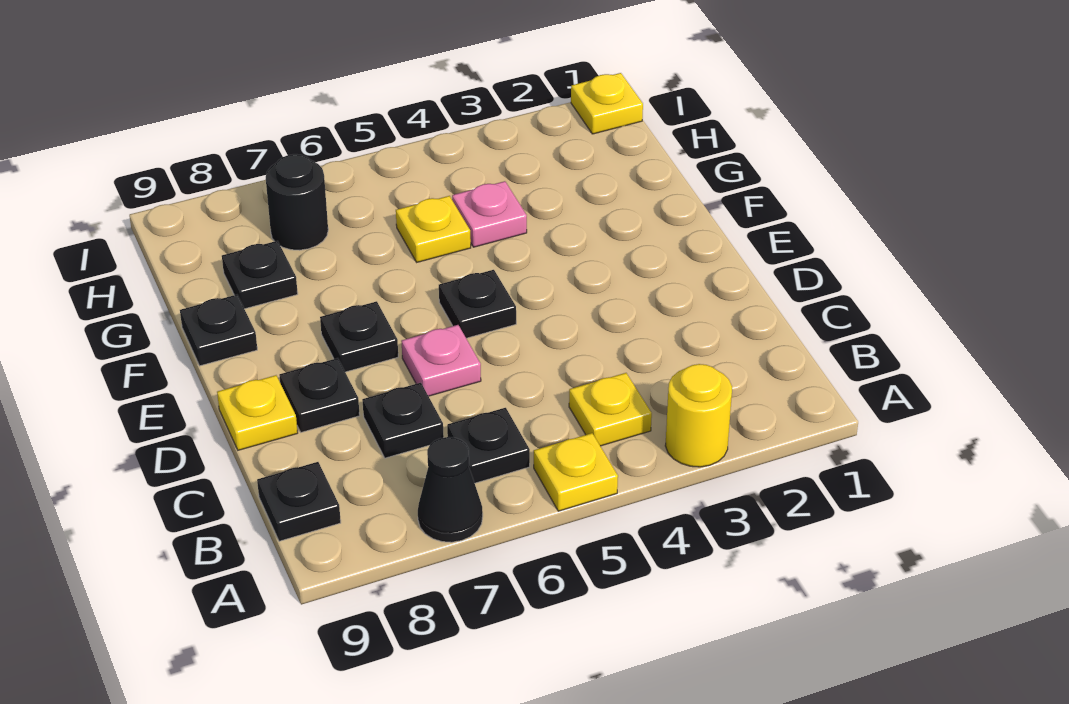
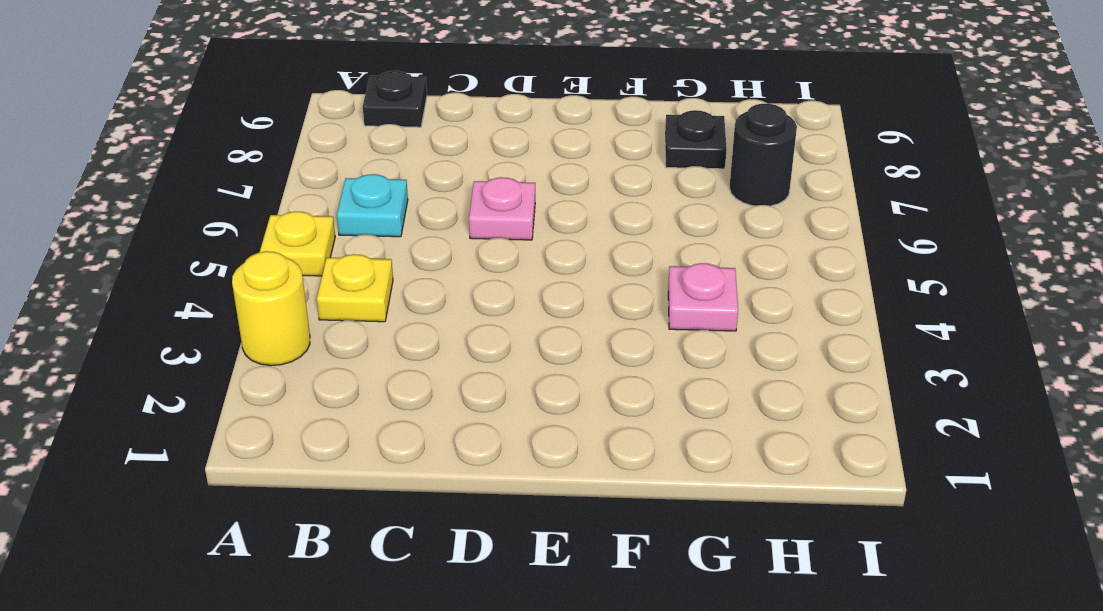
cyan plate B6 level 1 -> black plate B6 level 1
none -> black cone A7 level 1
none -> black plate C7 level 1
none -> black plate D8 level 1

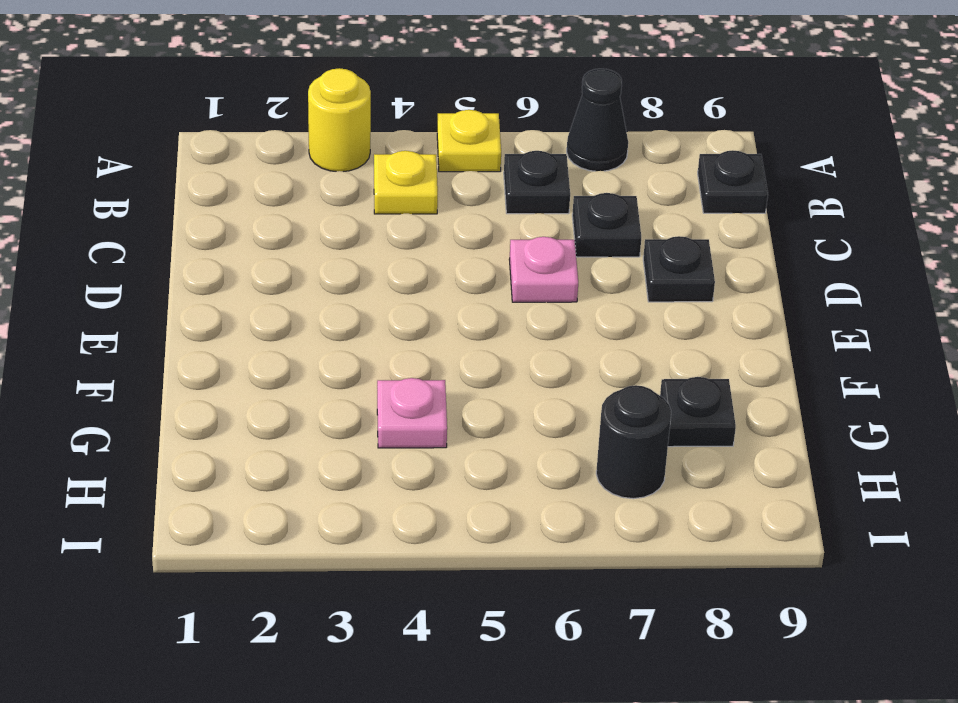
none -> yellow plate D9 level 1
none -> black plate E5 level 1
none -> black plate E7 level 1

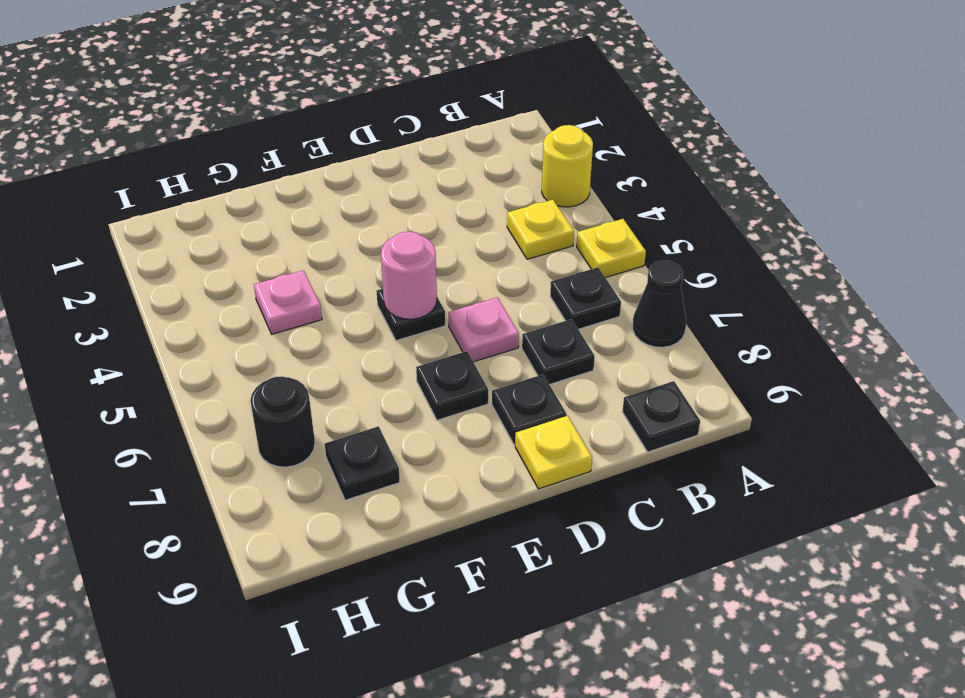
pink round brick E5 level 2 -> none
none -> black plate F9 level 1
none -> yellow plate G5 level 1
none -> yellow plate I1 level 1

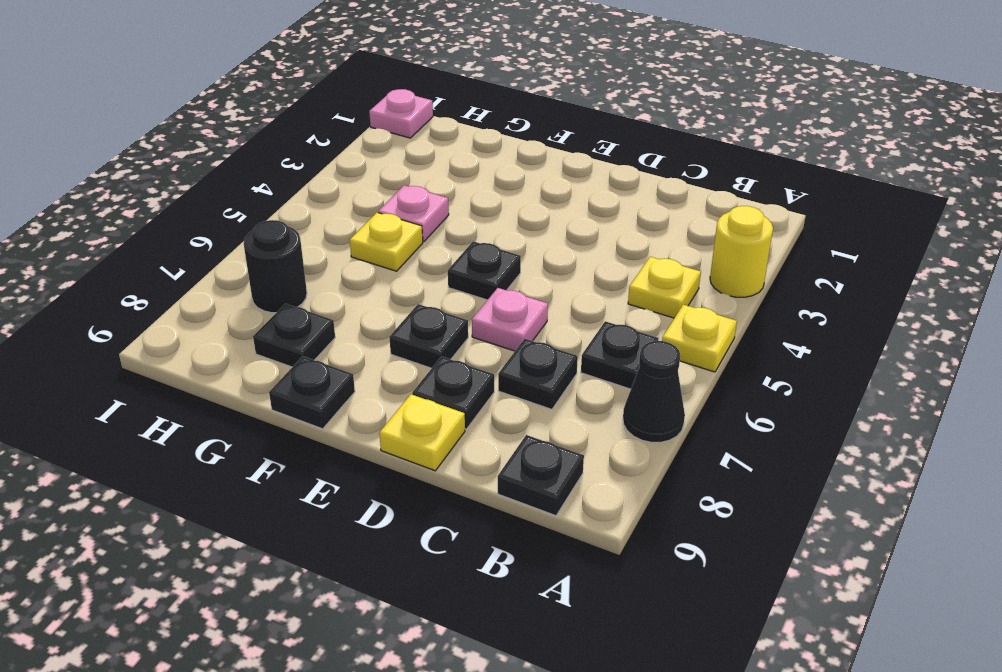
pink plate I1 level 1 -> yellow plate I1 level 1

